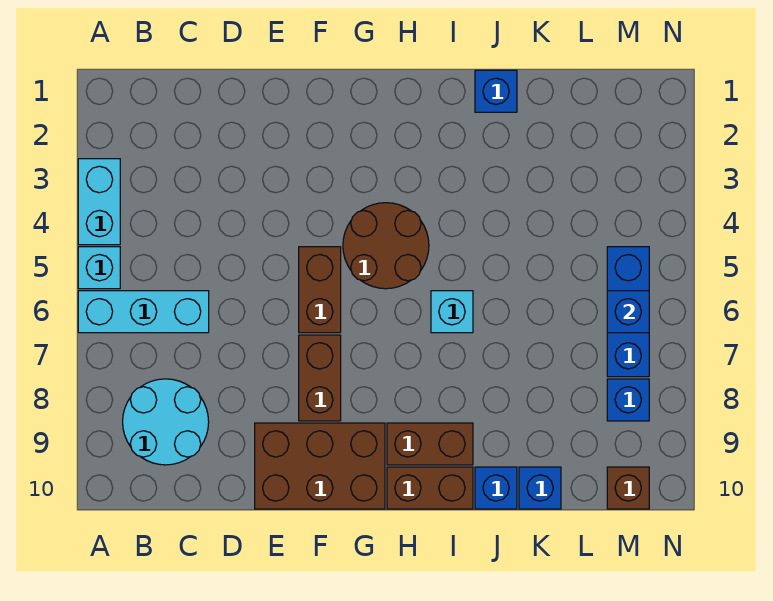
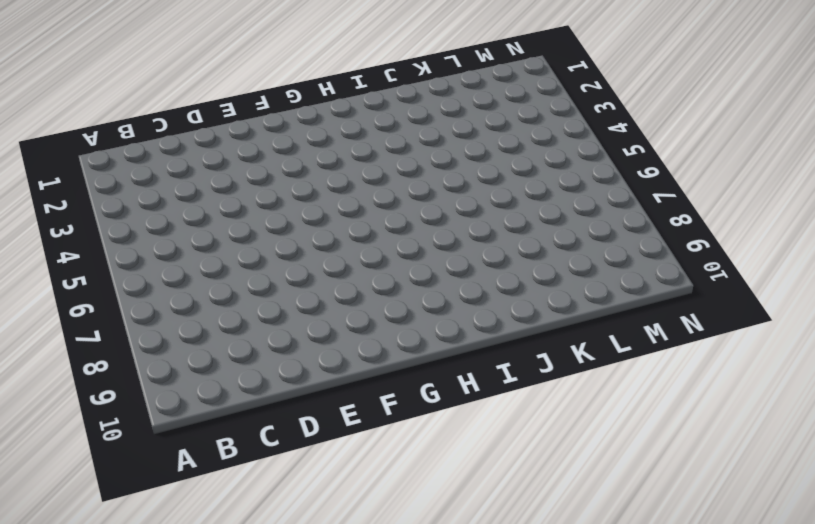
none -> cyan brick A3:A4 level 1
none -> cyan brick A5 level 1
none -> cyan brick A6:C6 level 1

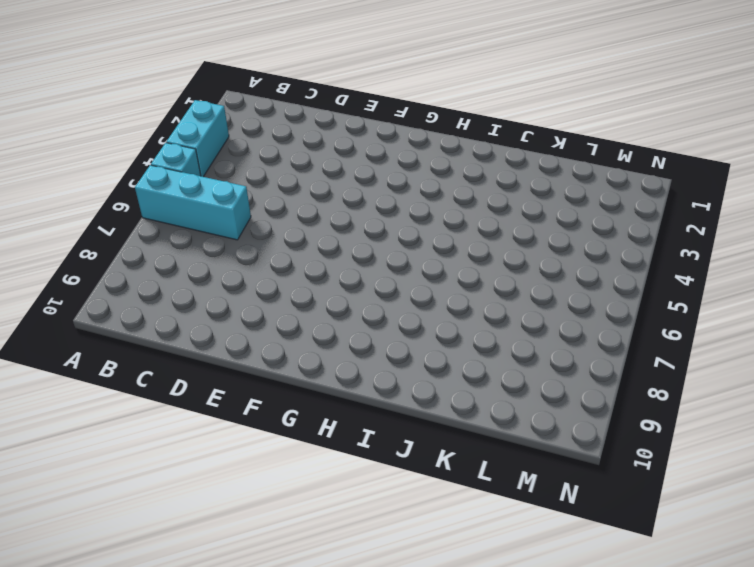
none -> cyan round brick B8:C9 level 1
none -> brown brick E9:G10 level 1
none -> brown brick F5:F6 level 1

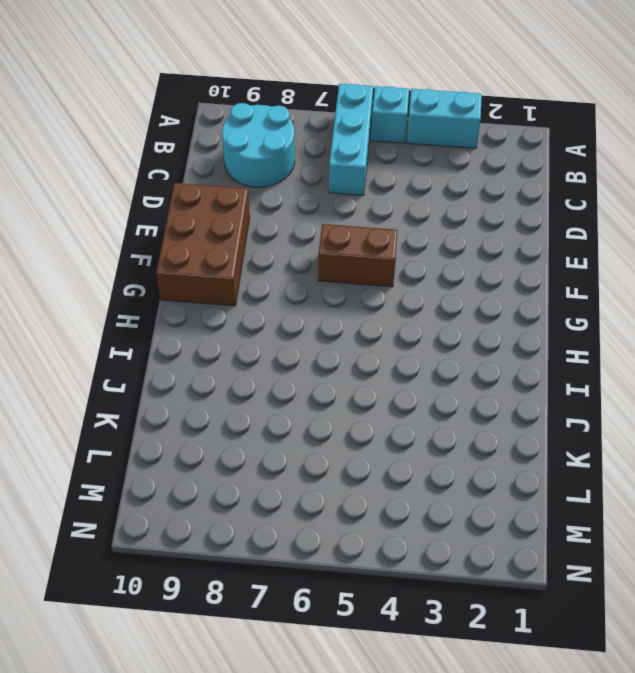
none -> brown brick F7:F8 level 1
none -> brown round brick G4:H5 level 1
none -> brown brick H9:I9 level 1

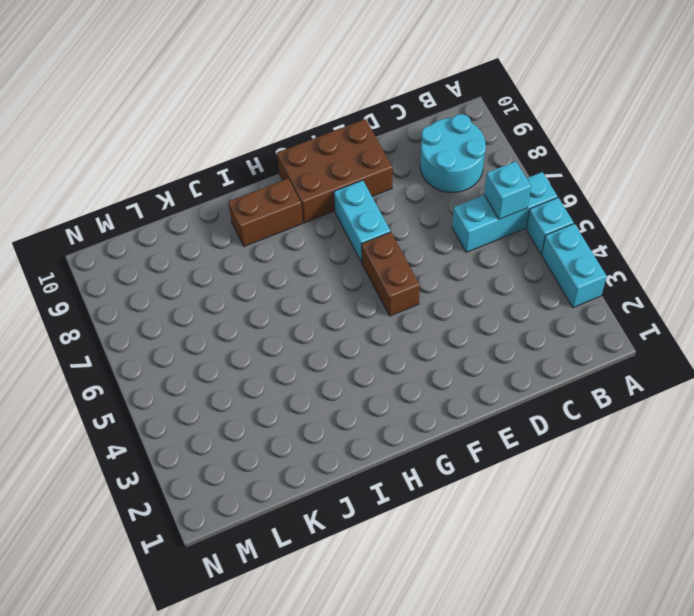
cyan brick B6 level 2 -> cyan brick I6 level 1
cyan brick F7:F8 level 1 -> brown brick F7:F8 level 1
none -> brown round brick G4:H5 level 1
none -> brown brick H10:I10 level 1
none -> blue brick J1 level 1

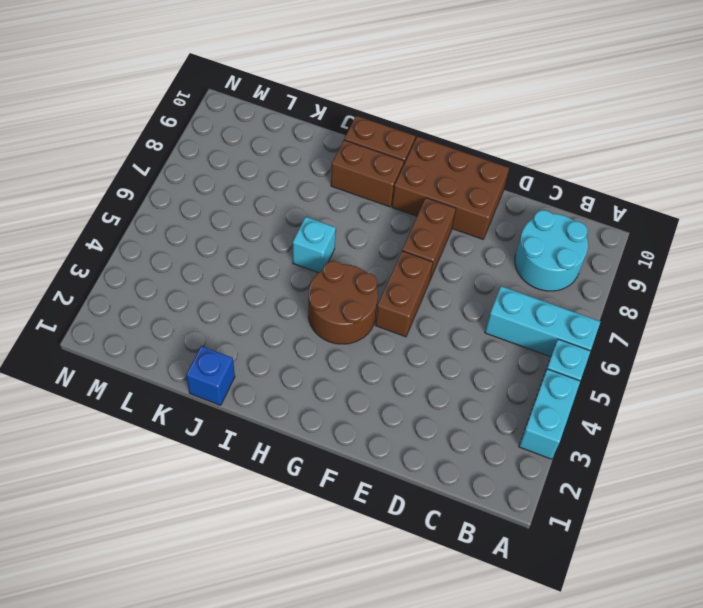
none -> blue brick J10 level 1
none -> blue brick K10 level 1
none -> blue brick M5:M7 level 1

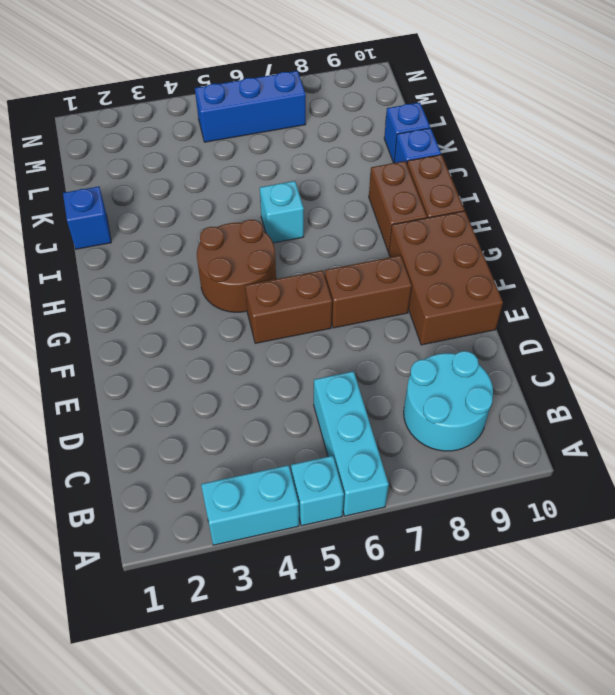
none -> blue brick M8 level 1
none -> brown brick M10 level 1
none -> blue brick M6 level 2

